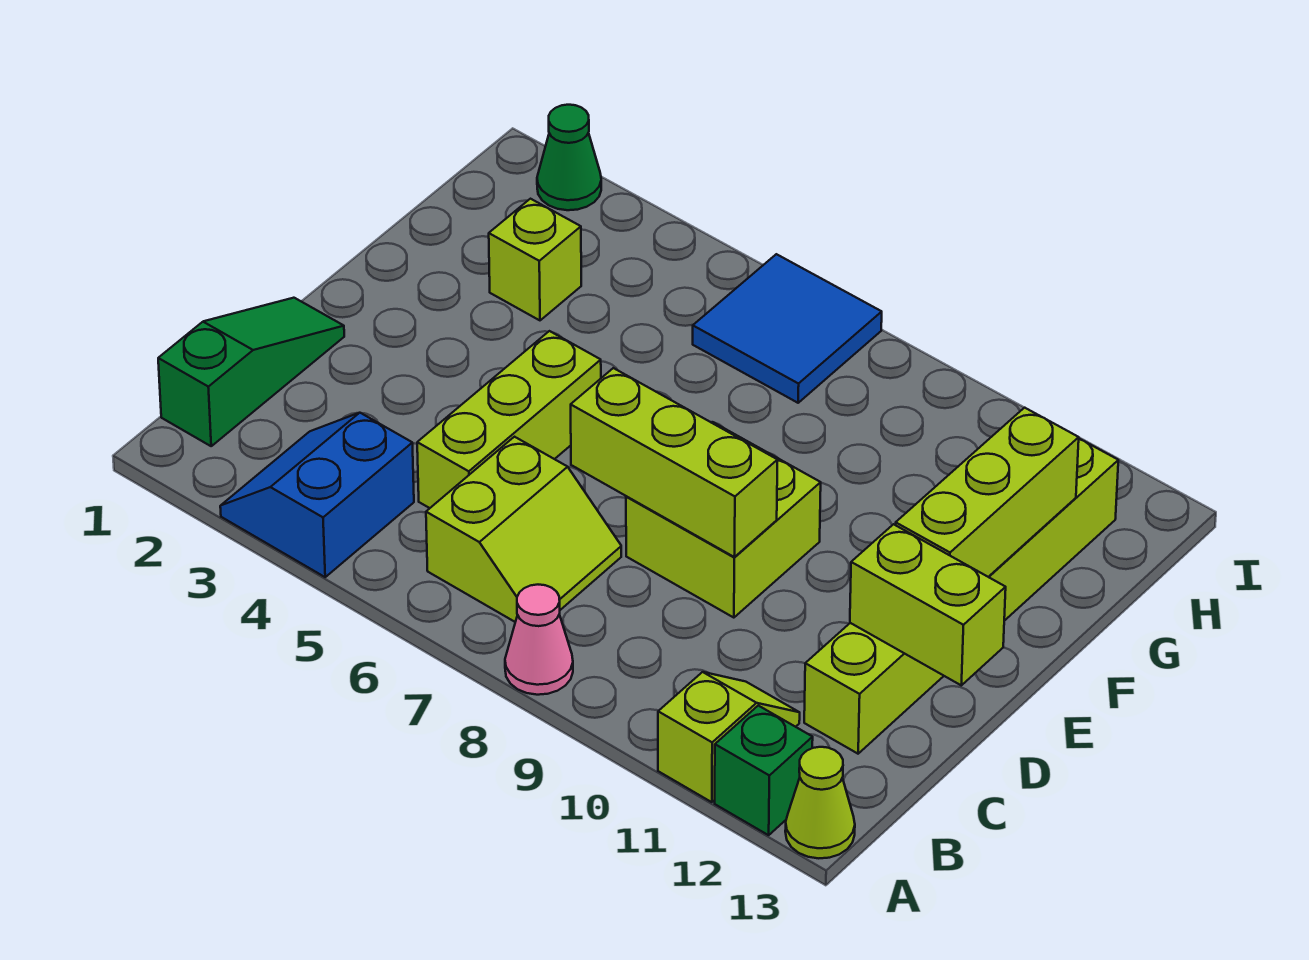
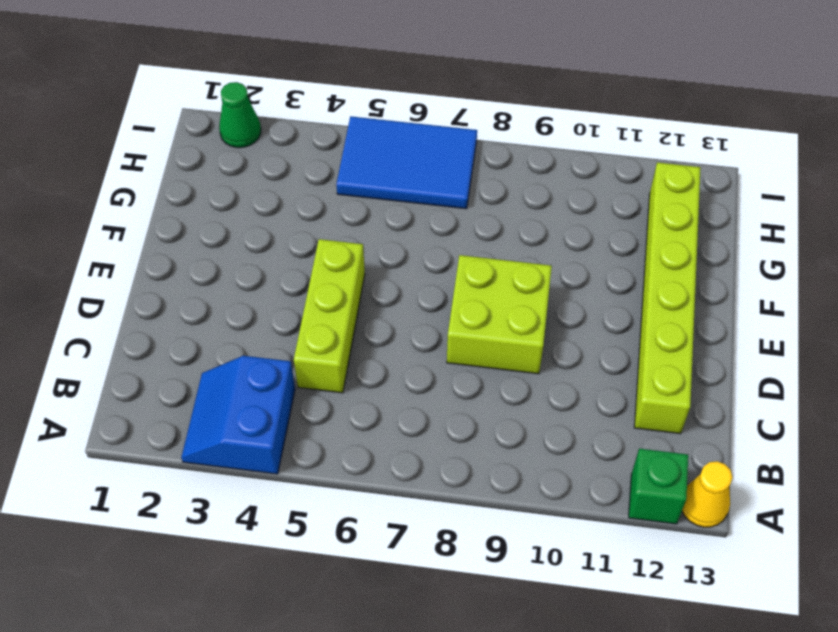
yellow cone A13 level 1 -> lime cone A13 level 1
blue tile H5:I7 level 1 -> blue tile H6:I7 level 1
none -> pink cone A8 level 1
none -> lime slope A11:B11 level 1 top A
none -> green slope B1:D1 level 1 top B

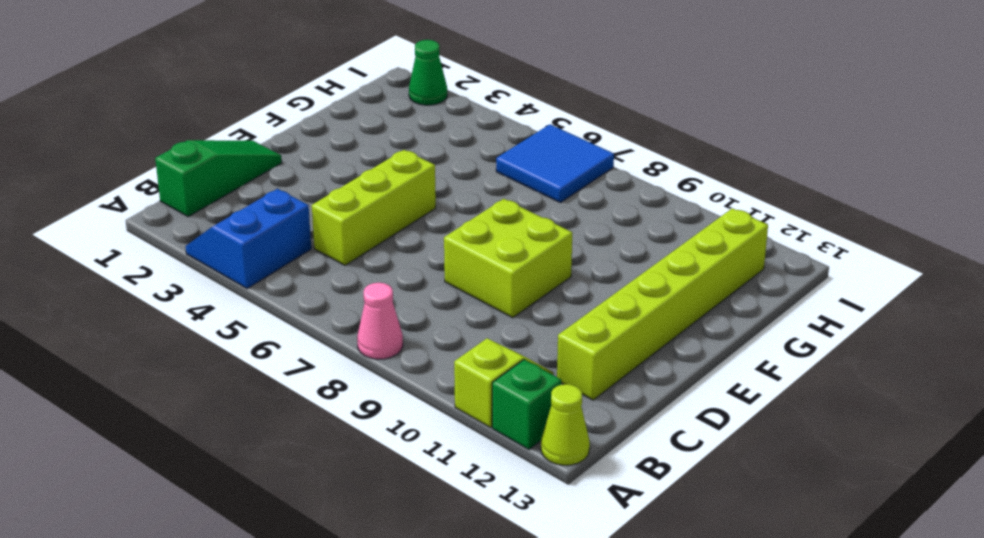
none -> lime slope B6:C7 level 1 top 6
none -> lime brick G3 level 1
none -> lime brick D7:D9 level 2

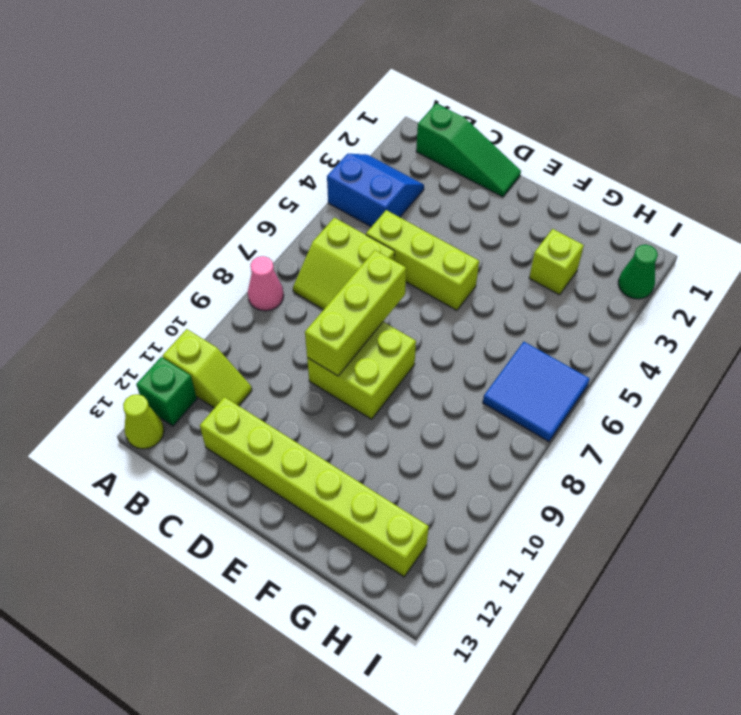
none -> lime brick D12:D13 level 2
none -> lime brick E12:G12 level 2

